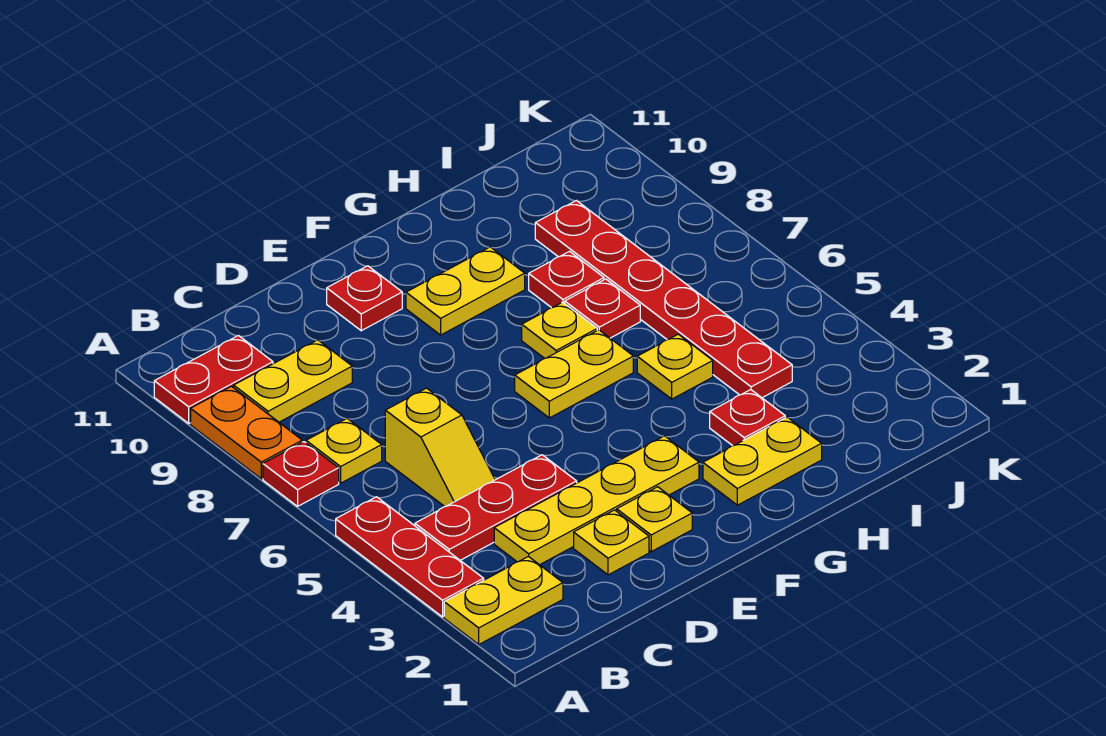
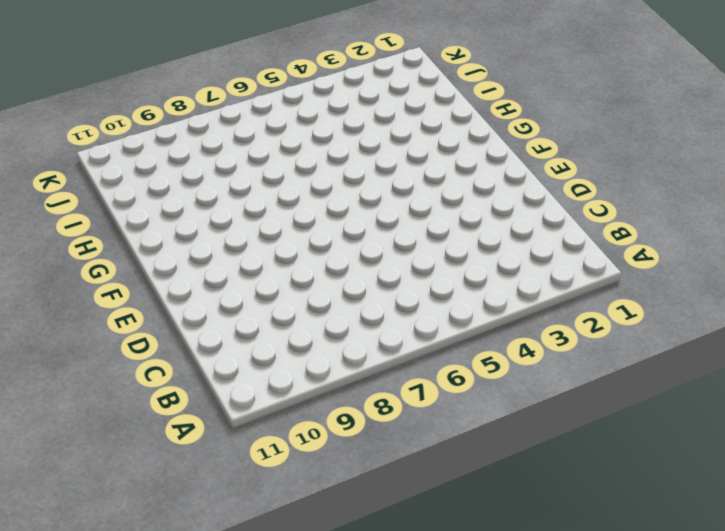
none -> yellow plate A2:B2 level 1
none -> red plate A3:A5 level 1
none -> red plate A7 level 1

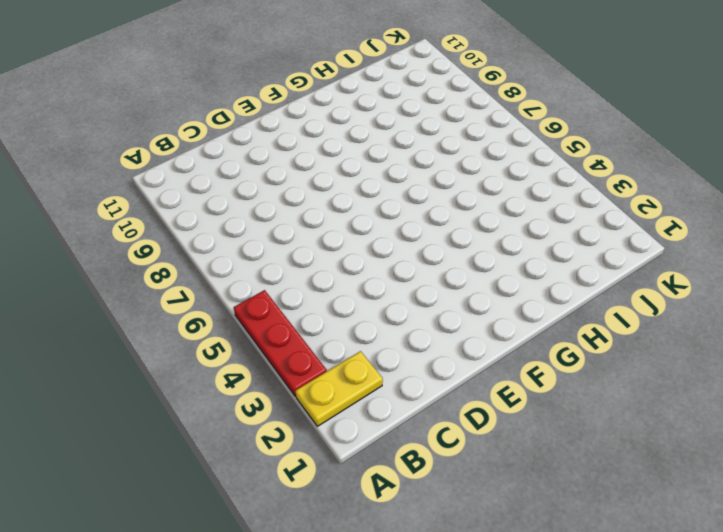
none -> red plate A7 level 1
none -> orange plate A8:A9 level 1
none -> red plate A10:B10 level 1

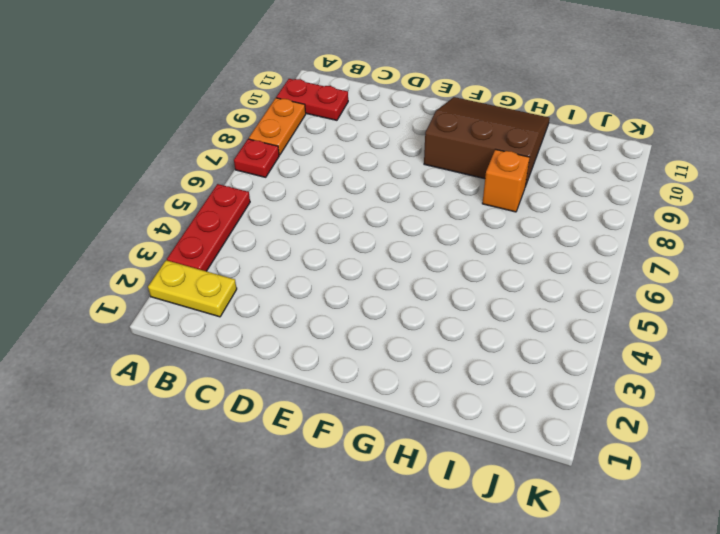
brown slope F9:H11 level 1 top 9 -> yellow plate F9:G9 level 1
orange brick H8 level 1 -> red plate H8 level 1
none -> red plate B4:D4 level 1
none -> yellow plate B7 level 1
none -> yellow plate B9:C9 level 1

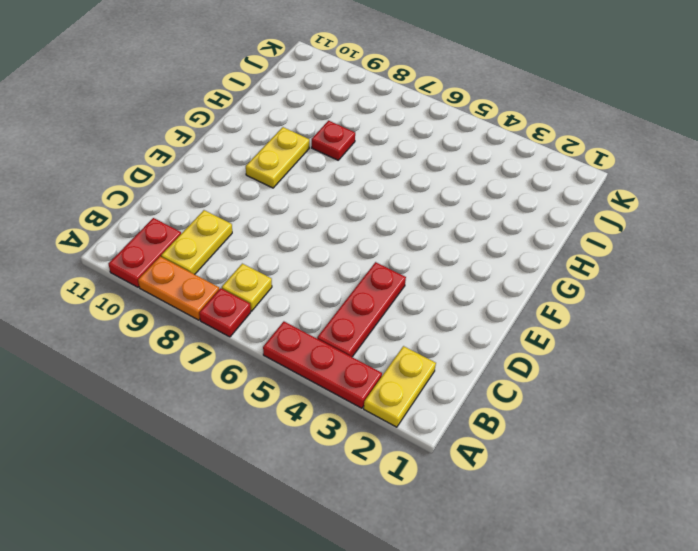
none -> yellow plate C3:F3 level 1
none -> yellow slope C5:C6 level 1 top 6
none -> yellow plate D2 level 1

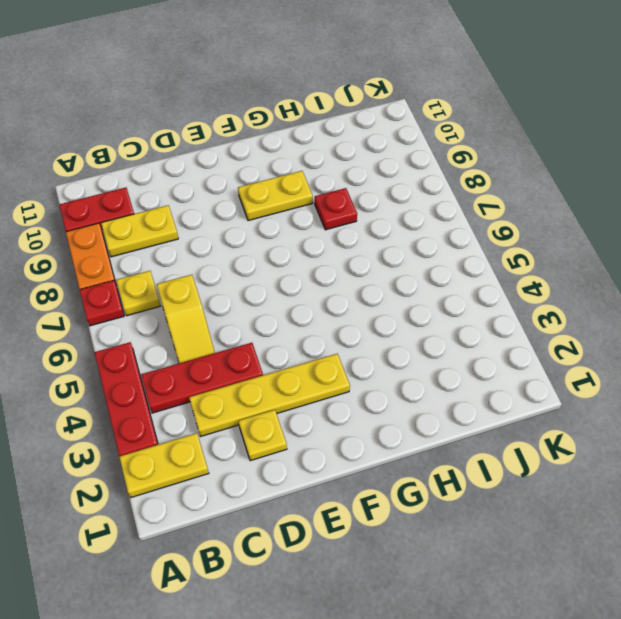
none -> yellow plate E2 level 1
none -> red plate E10 level 1
none -> yellow plate F6:G6 level 1

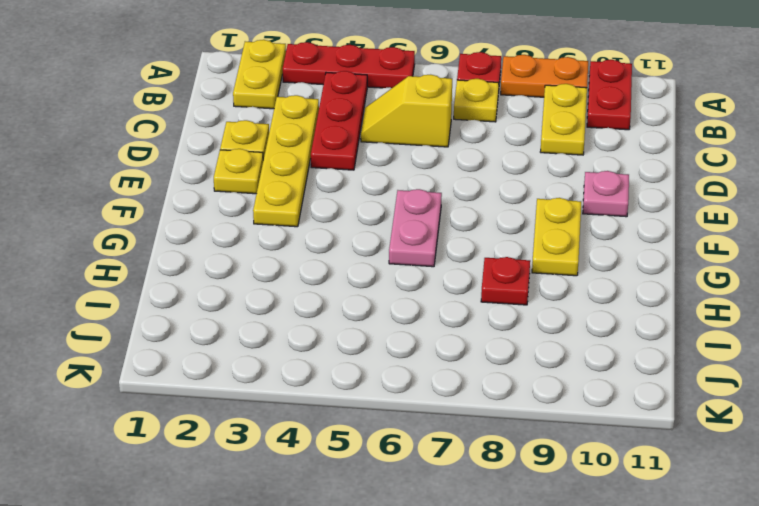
pink plate E10 level 1 -> red plate E10 level 1
pink plate F6:G6 level 1 -> yellow plate F6:G6 level 1
none -> yellow plate G2:H2 level 1
none -> yellow plate G7 level 1
none -> red plate H3 level 1

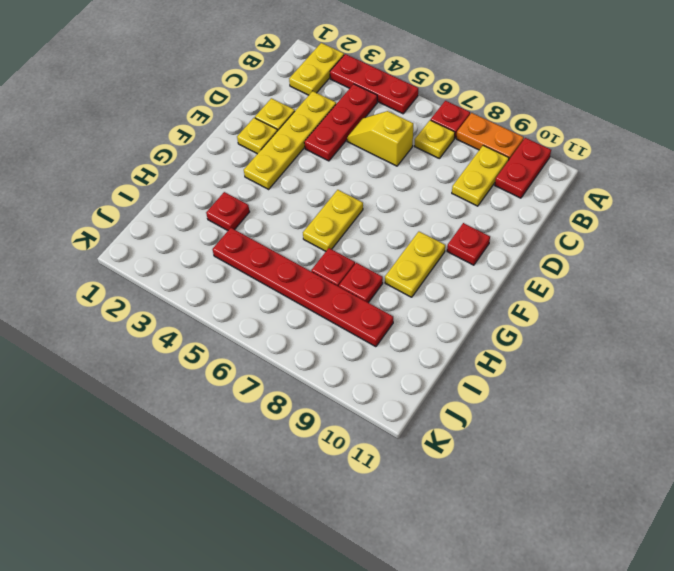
none -> yellow plate G2:H2 level 1
none -> yellow plate G7 level 1
none -> yellow plate H5 level 1

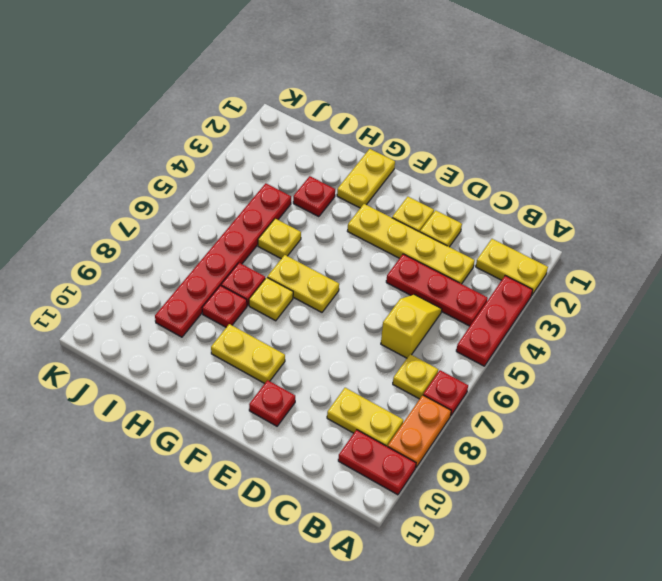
yellow plate G1:G2 level 1 -> yellow plate G2:H2 level 1

